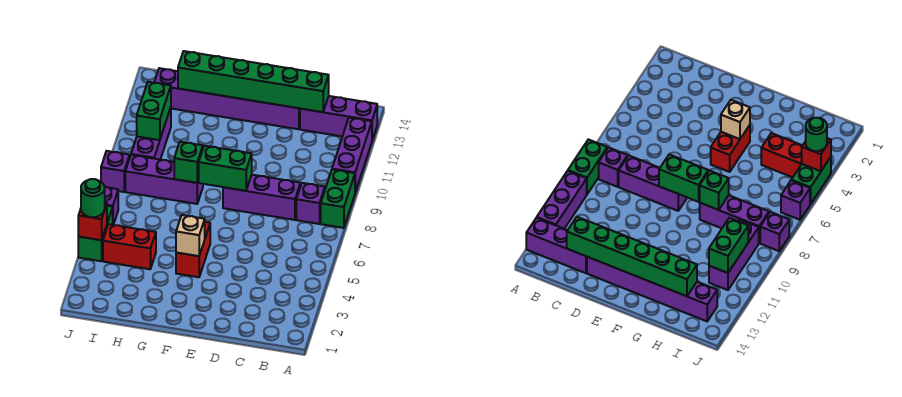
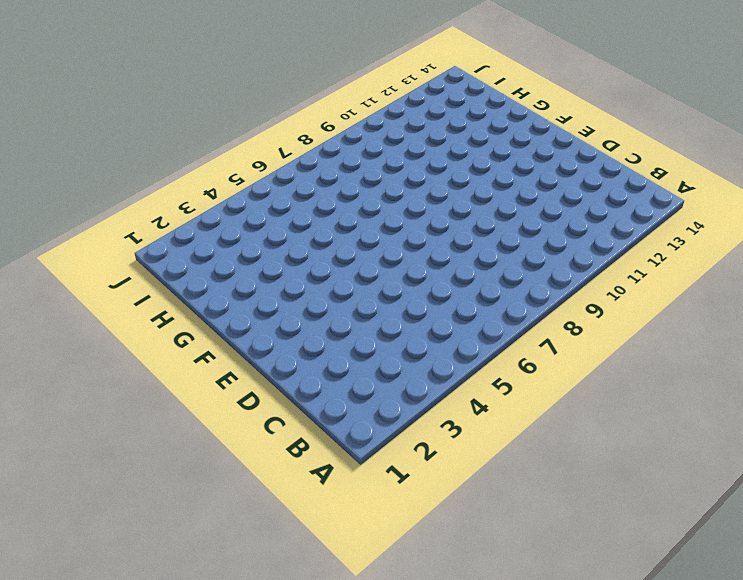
none -> green brick A8:A9 level 1
none -> purple brick A10:A12 level 1
none -> purple brick A13:C13 level 1

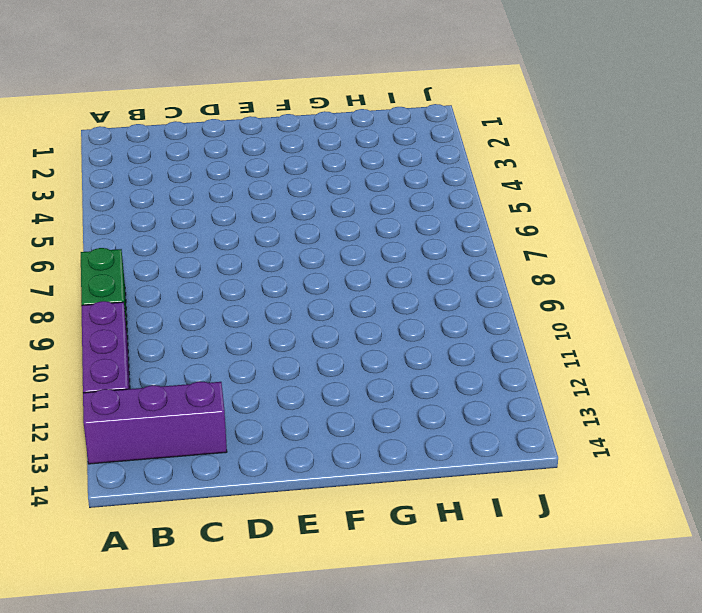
none -> purple brick B8 level 1
none -> purple brick C8:E8 level 1
none -> purple brick D13:I13 level 1

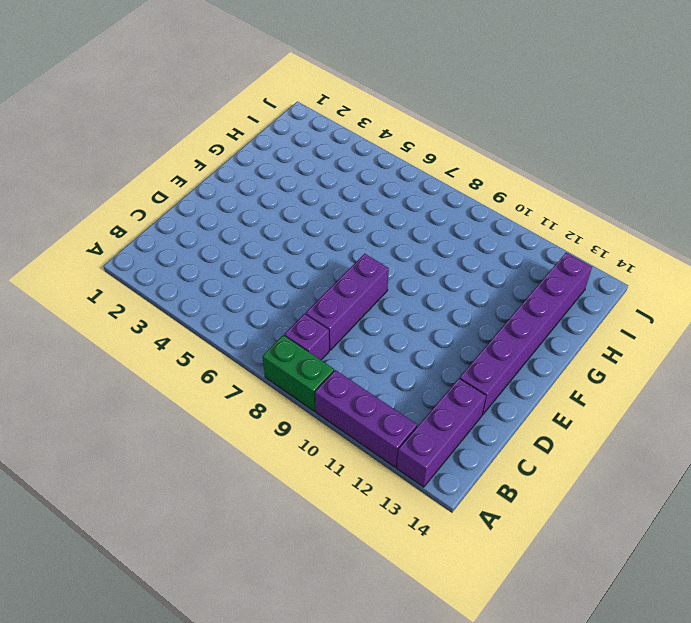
none -> red brick F4:F5 level 1
none -> purple brick G8:I8 level 1
none -> red brick H4:I4 level 1

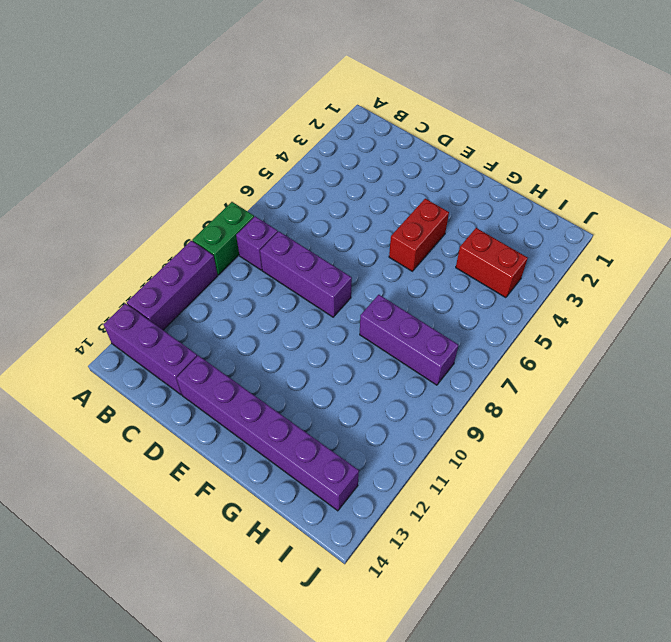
none -> purple brick I9:I11 level 1
none -> green brick J4:J5 level 1
none -> purple brick J6 level 1

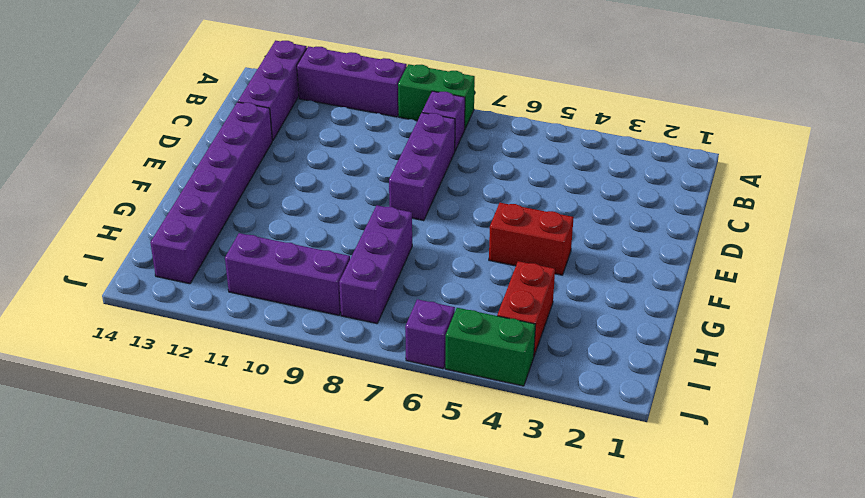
none -> purple brick J8 level 1
none -> green brick C13:H13 level 2
none -> green brick E8:F8 level 2

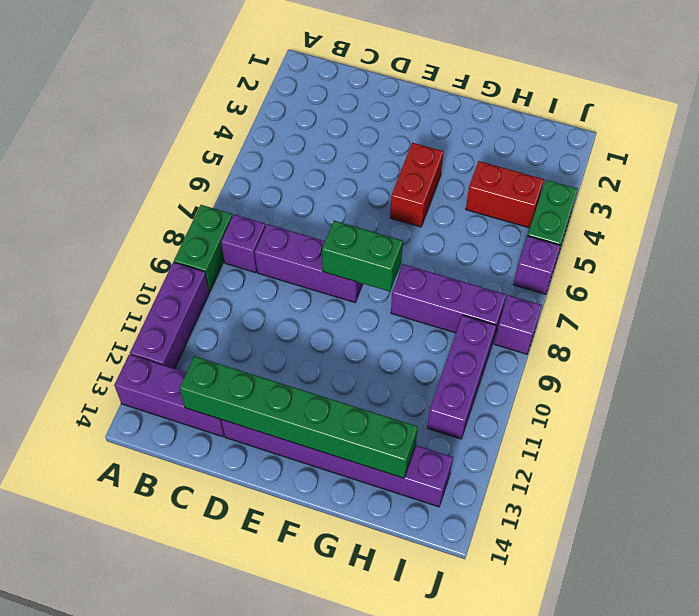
none -> tan brick F4 level 2
none -> green brick G8 level 2
none -> green brick I10:I11 level 2

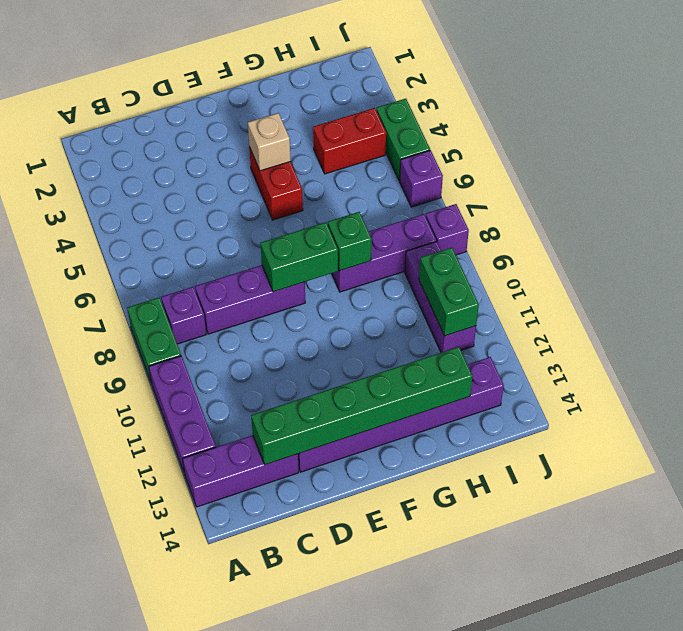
none -> red brick J4 level 2
none -> green round brick J4 level 3

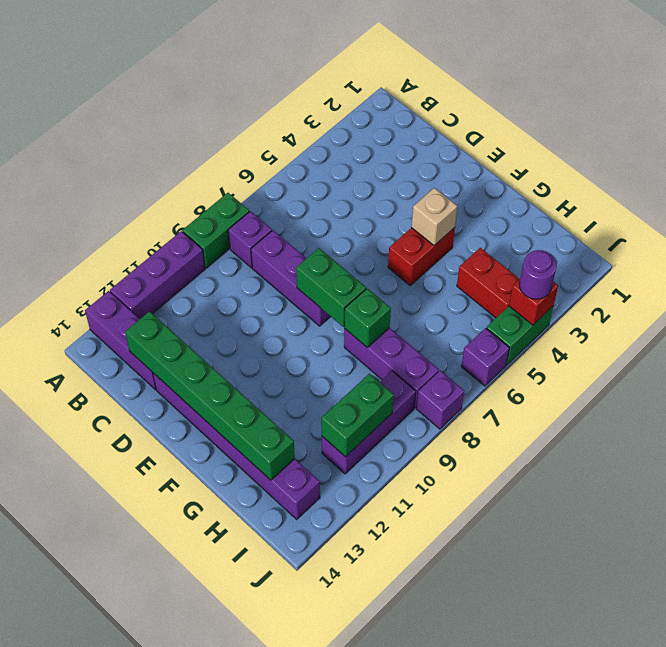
purple round brick J4 level 3 -> green round brick J4 level 3

